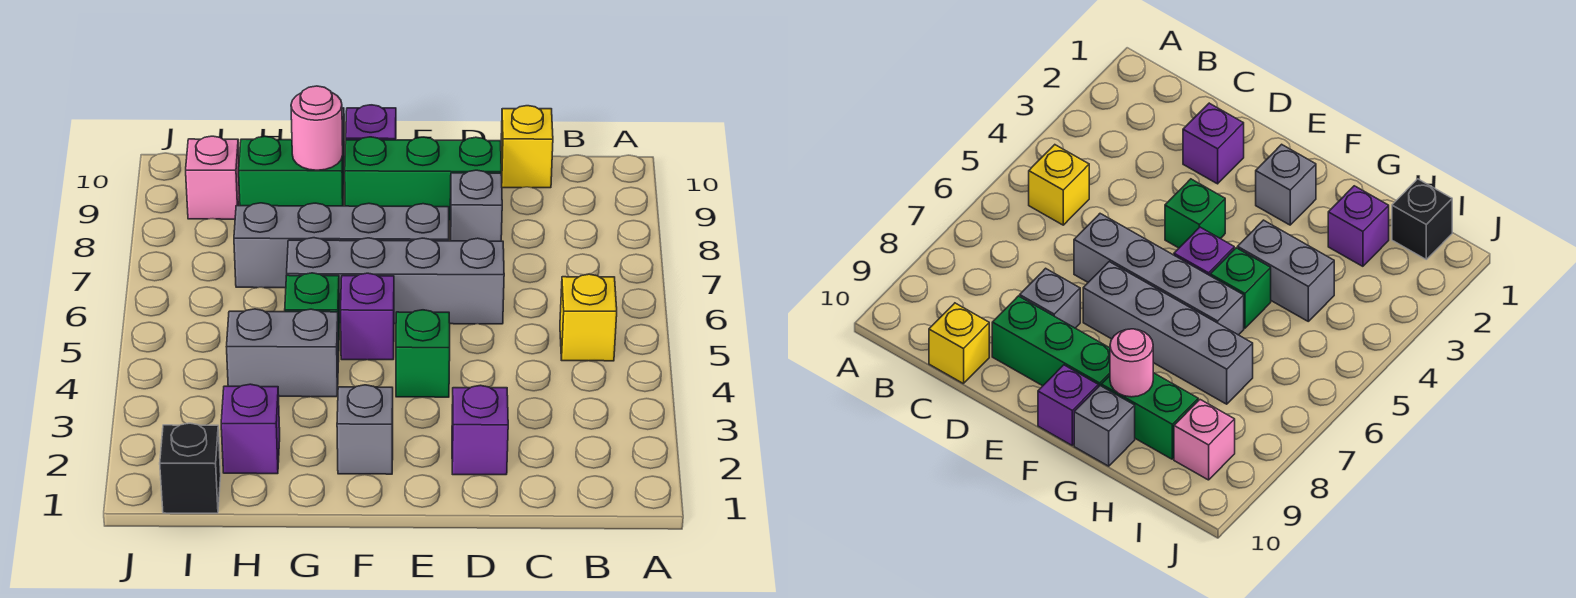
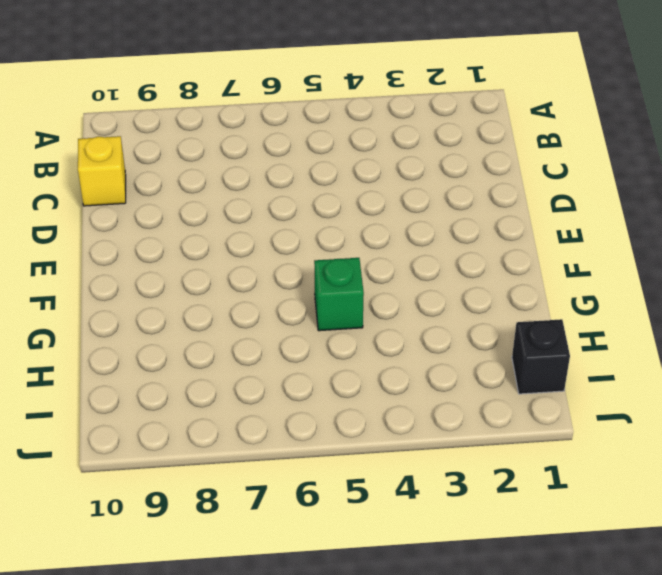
none -> yellow brick B5 level 1
none -> purple brick D2 level 1
none -> grey brick D6:G6 level 1

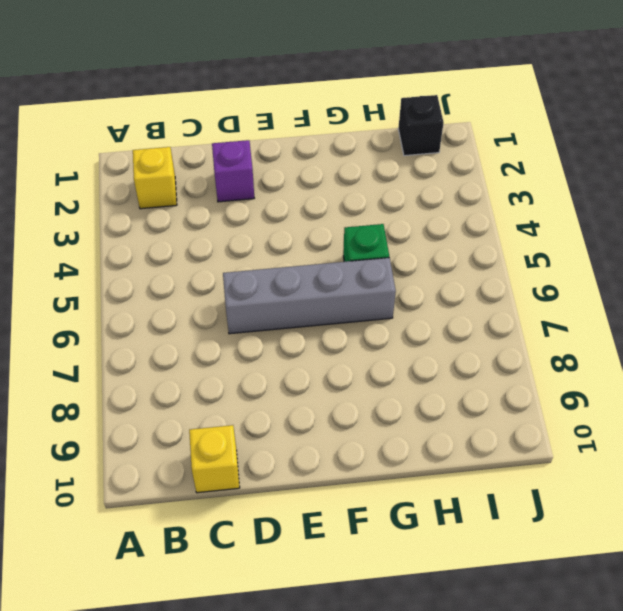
yellow brick B2 level 1 -> yellow brick B5 level 1
none -> grey brick D8 level 1
none -> green brick D9:F9 level 1
none -> green brick E4 level 1

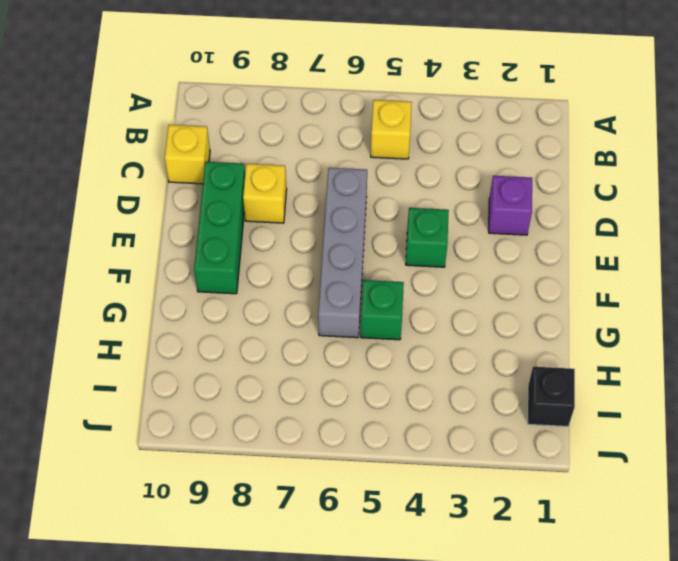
yellow brick D8 level 1 -> grey brick D8 level 1
none -> grey brick E7:H7 level 1
none -> grey brick F2 level 1
none -> purple brick F5 level 1

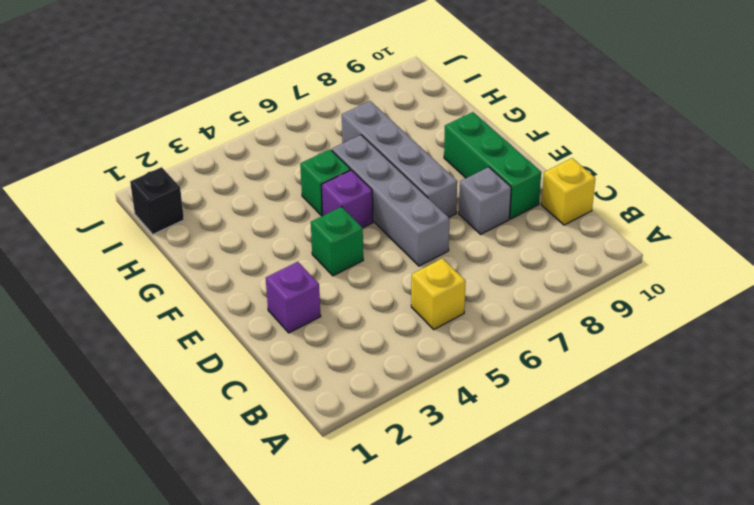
none -> grey brick F2 level 1
none -> purple brick F10 level 1
none -> grey brick G4:H4 level 1

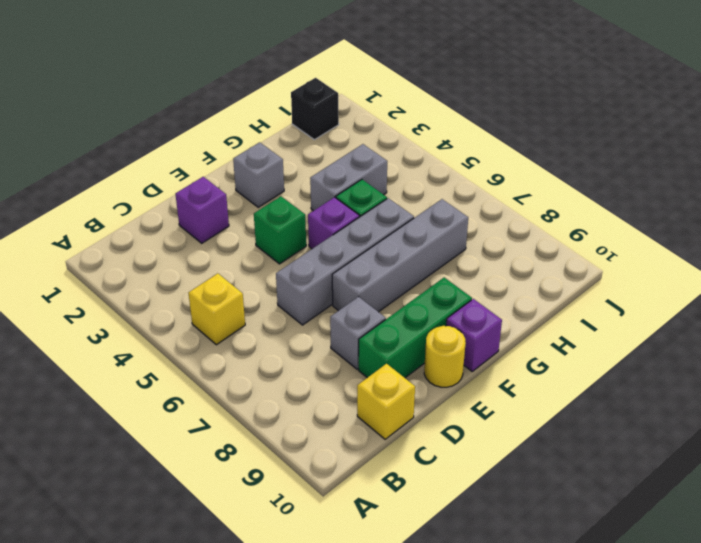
yellow round brick E10 level 1 -> none
none -> green brick G9:H9 level 1
none -> grey brick G10 level 1
none -> purple brick H2 level 1

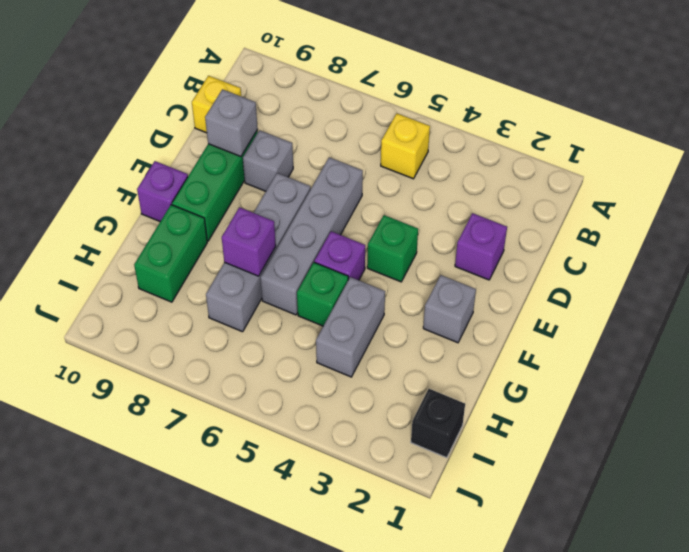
grey brick D9 level 2 -> grey brick G10 level 1
purple brick G7 level 2 -> purple brick H2 level 1
none -> pink brick I9 level 1
none -> pink round brick G9 level 2

